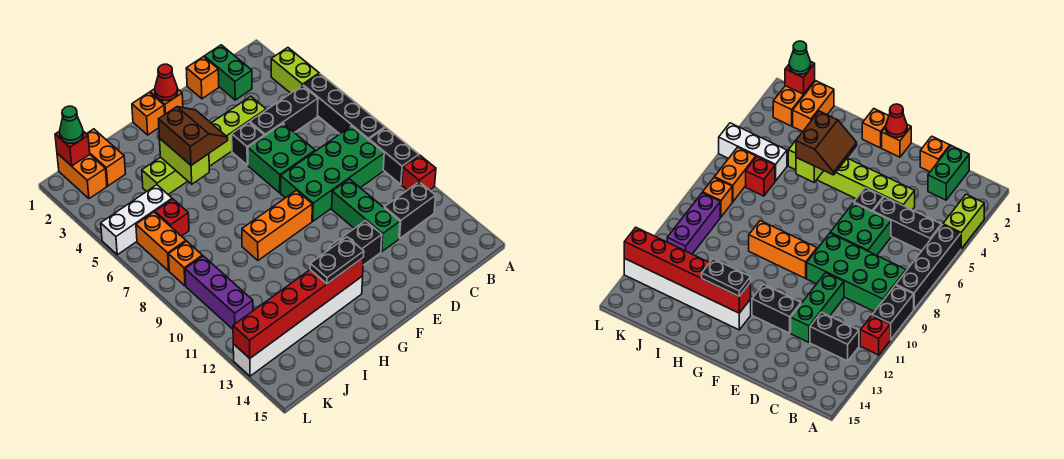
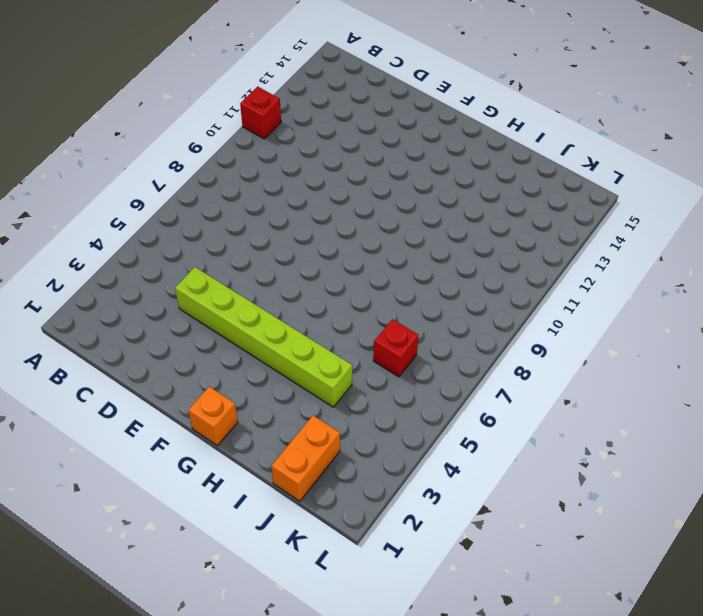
none -> lime brick A3:A4 level 1
none -> black brick A5:A8 level 1
none -> black brick A9:A10 level 1
none -> black brick B5:D5 level 1

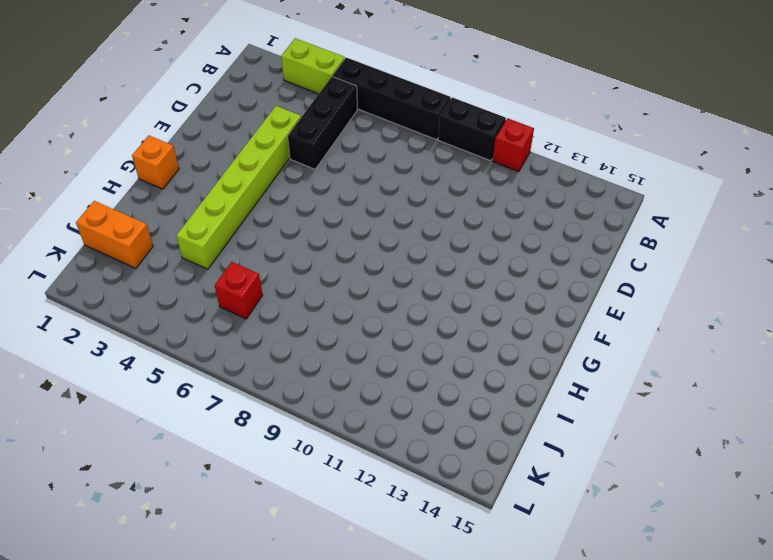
none -> green brick B8:E9 level 1
none -> black brick B12:C12 level 1
none -> green brick C1:C2 level 1
none -> orange brick D1 level 1

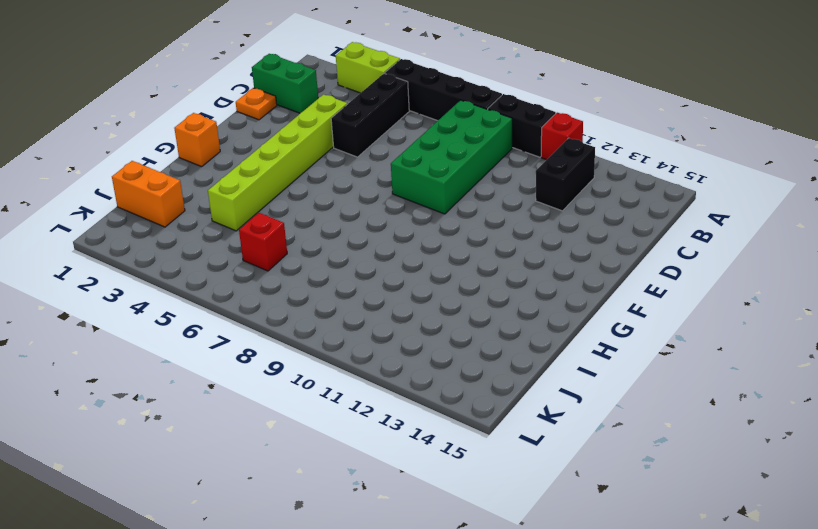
orange plate D1 level 1 -> orange brick D1 level 1
none -> green brick D6:E7 level 1
none -> green brick D10:D12 level 1
none -> black brick E5 level 1
none -> black brick E12:F12 level 1

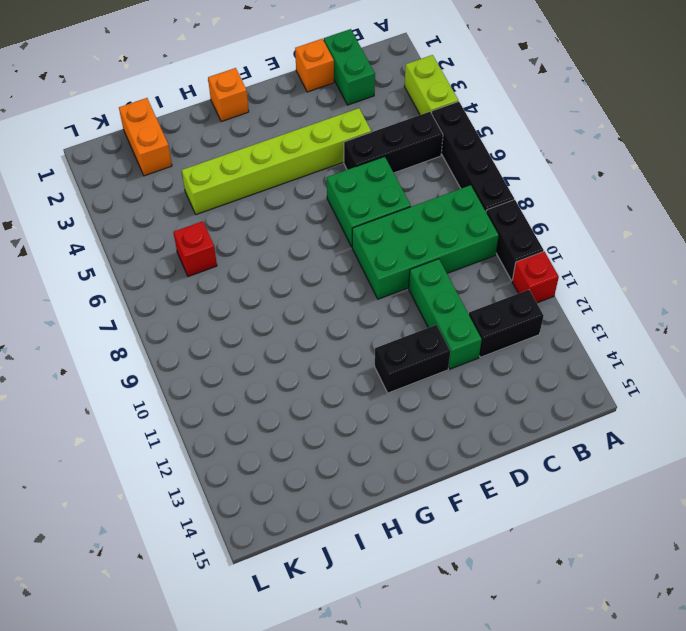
none -> black brick E5 level 1
none -> orange brick F1 level 1
none -> orange brick F9:H9 level 1
none -> white brick G13:L13 level 1

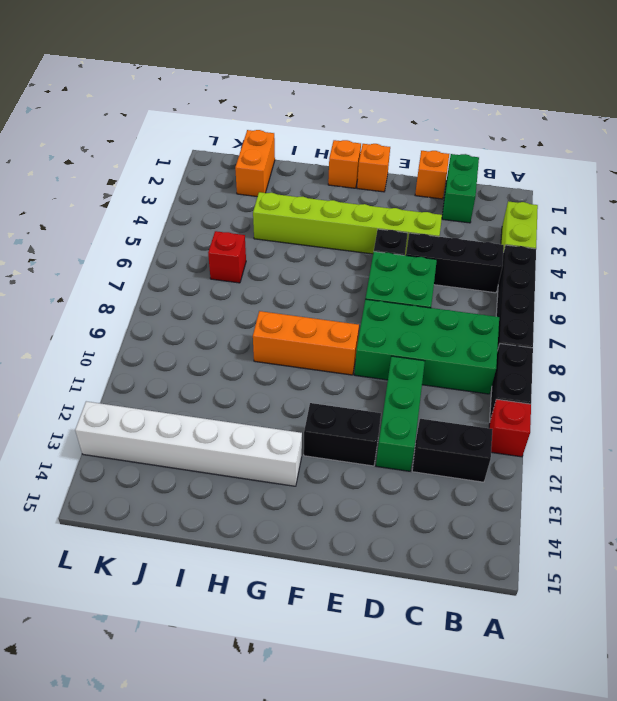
none -> white brick J5:L5 level 1
none -> orange brick K1:K2 level 1
none -> orange brick K6:K7 level 1
none -> orange brick K8 level 1

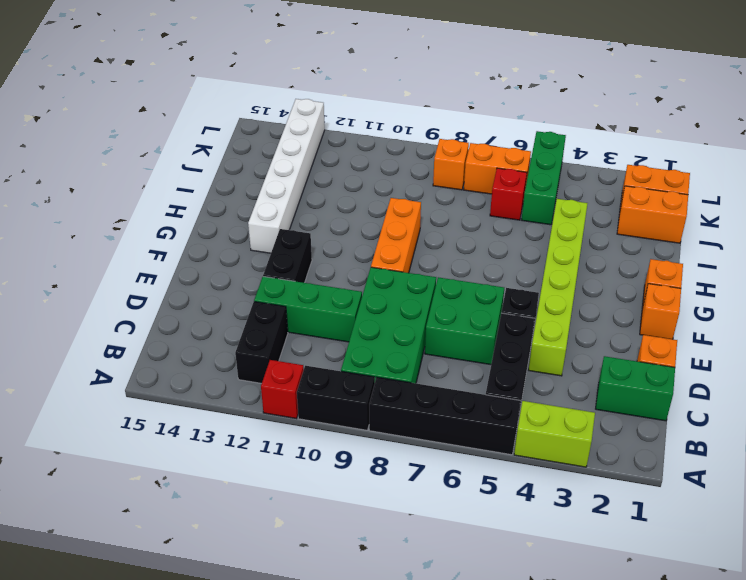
green brick J5:L5 level 1 -> white brick J5:L5 level 1
none -> purple brick K9:K11 level 1
none -> red cone F1 level 2
none -> red brick G13:L13 level 2
none -> lime brick H4:H5 level 2

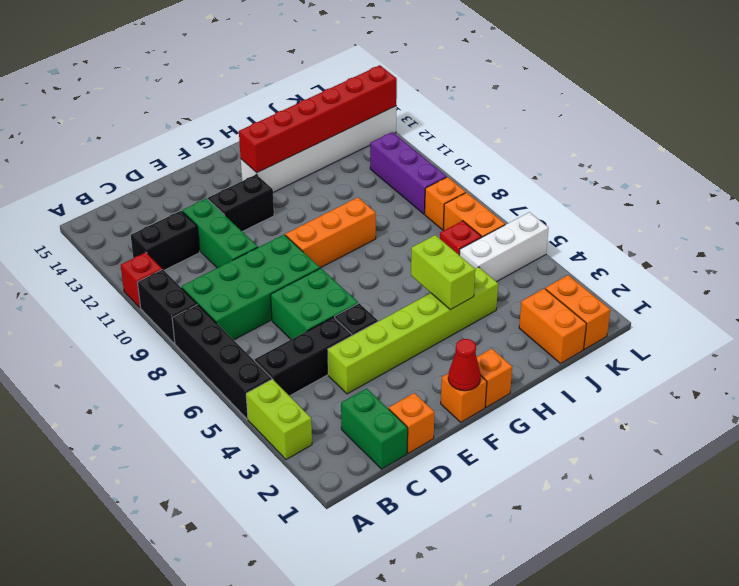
none -> red brick K1 level 2
none -> brown slope G4:H5 level 3 top H
none -> black plate G13:H13 level 3
none -> green cone K1 level 3

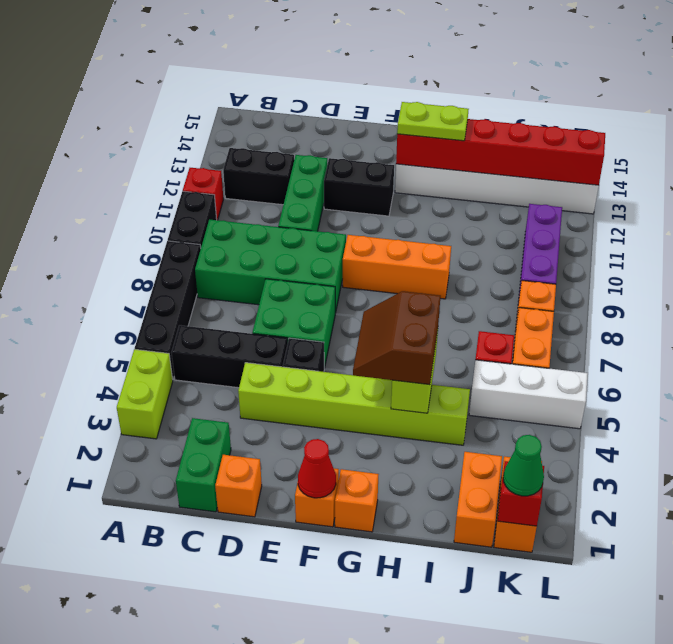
lime plate G13:H13 level 3 -> black plate G13:H13 level 3

